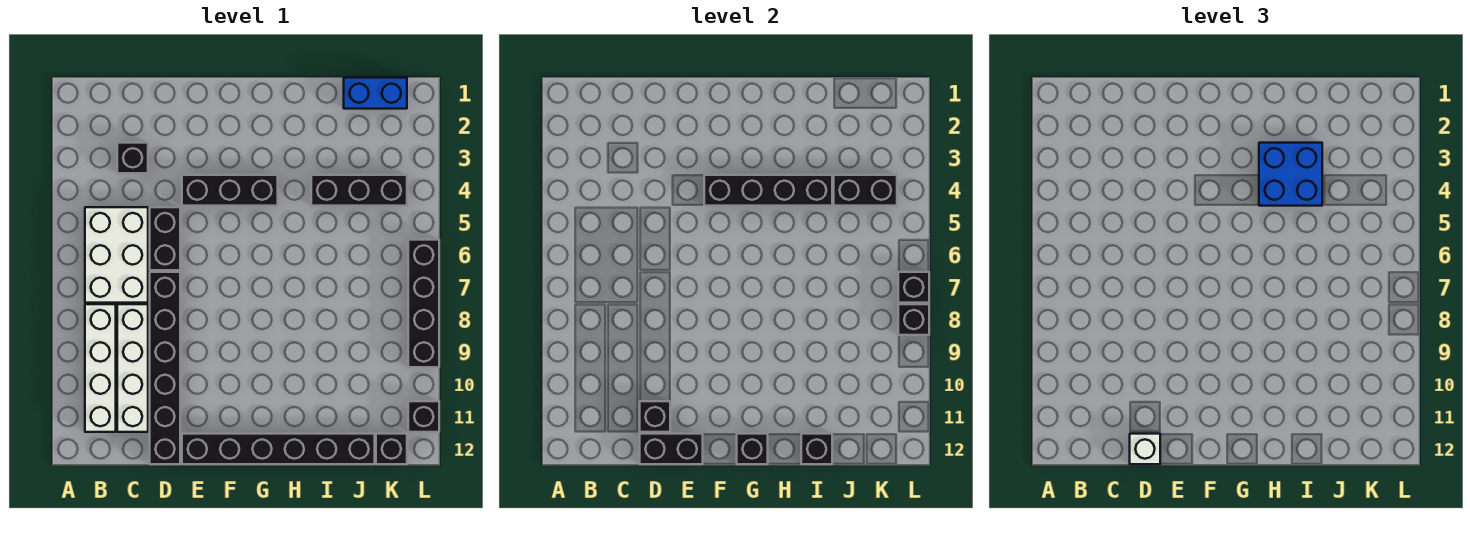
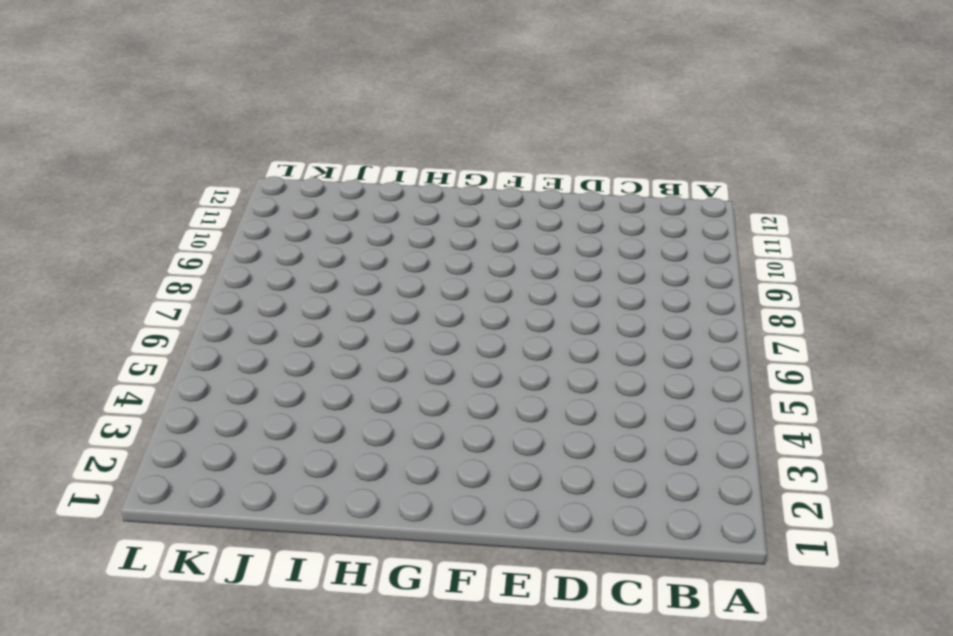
none -> white brick B5:C7 level 1
none -> white brick B8:B11 level 1
none -> black brick C3 level 1

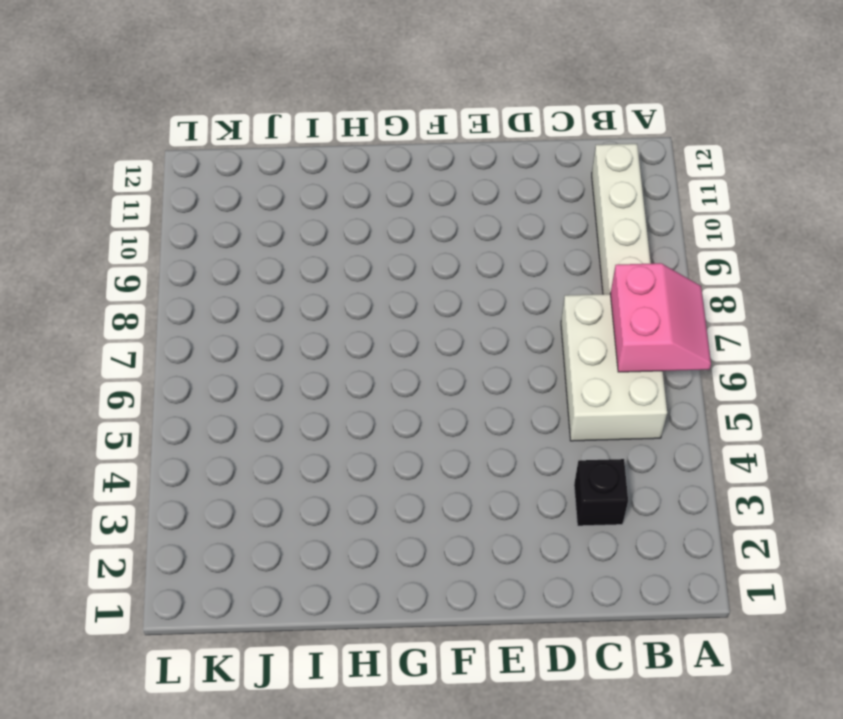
pink slope A6:B7 level 2 top B -> none
none -> white brick C8:C11 level 1
none -> black brick D5:D6 level 1
none -> black brick D7:D12 level 1

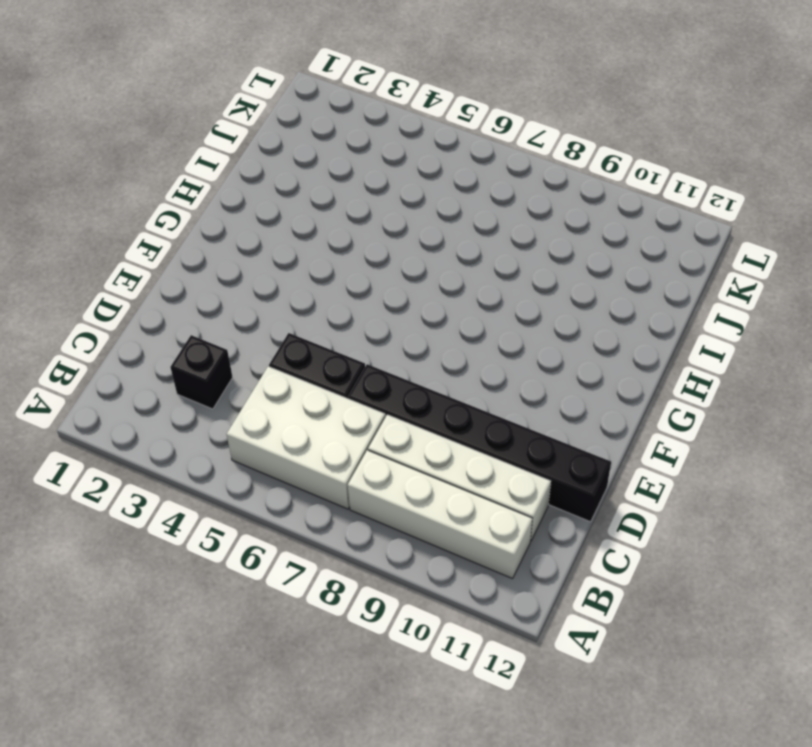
none -> black brick E4:G4 level 1
none -> black brick E12:J12 level 1
none -> black brick I4:K4 level 1

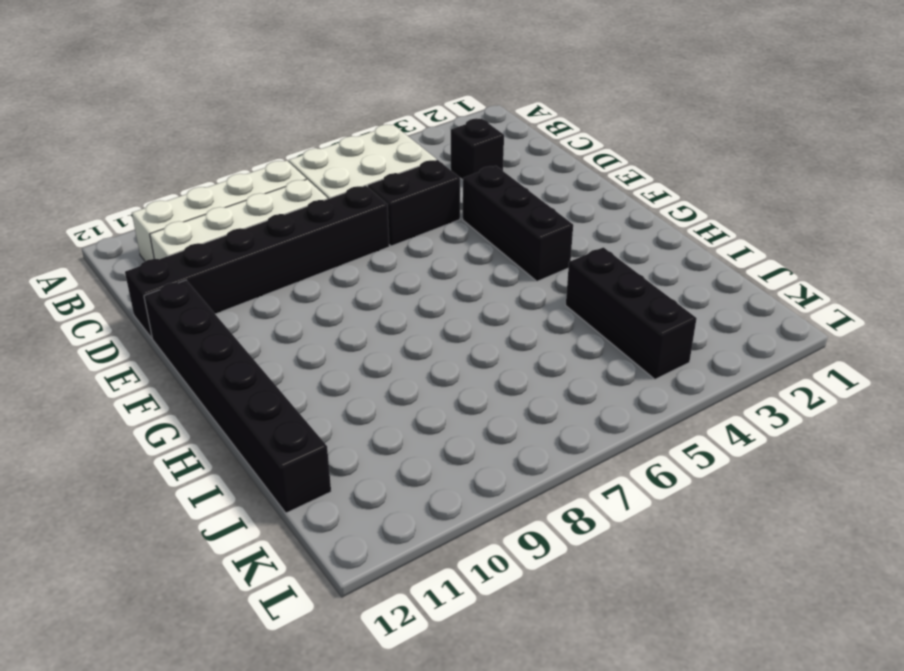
none -> blue brick J1:K1 level 1
none -> black brick K12 level 1
none -> black brick L6:L9 level 1

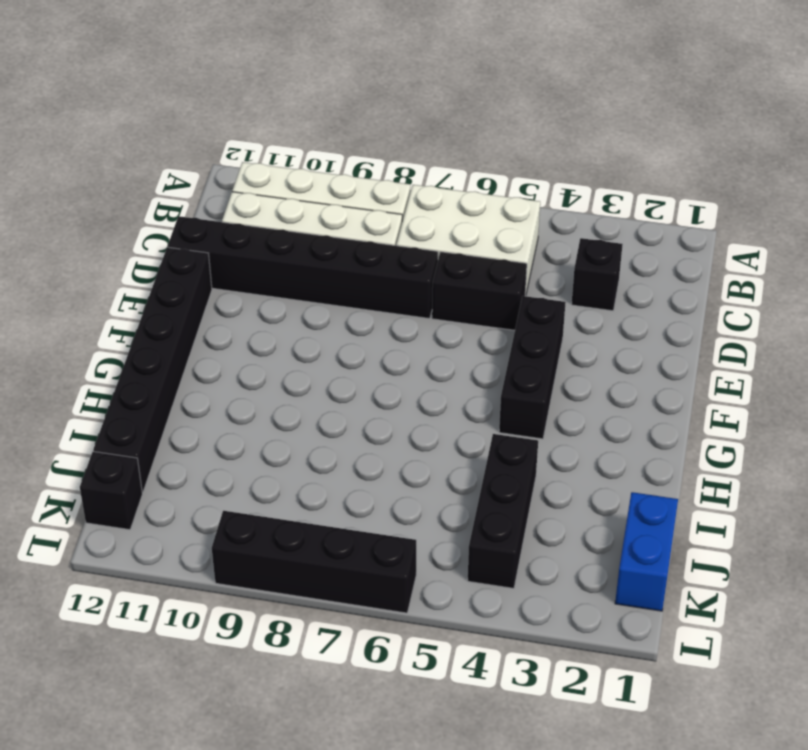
none -> black brick L11 level 1
none -> black brick D11 level 2
none -> black brick D12:E12 level 2

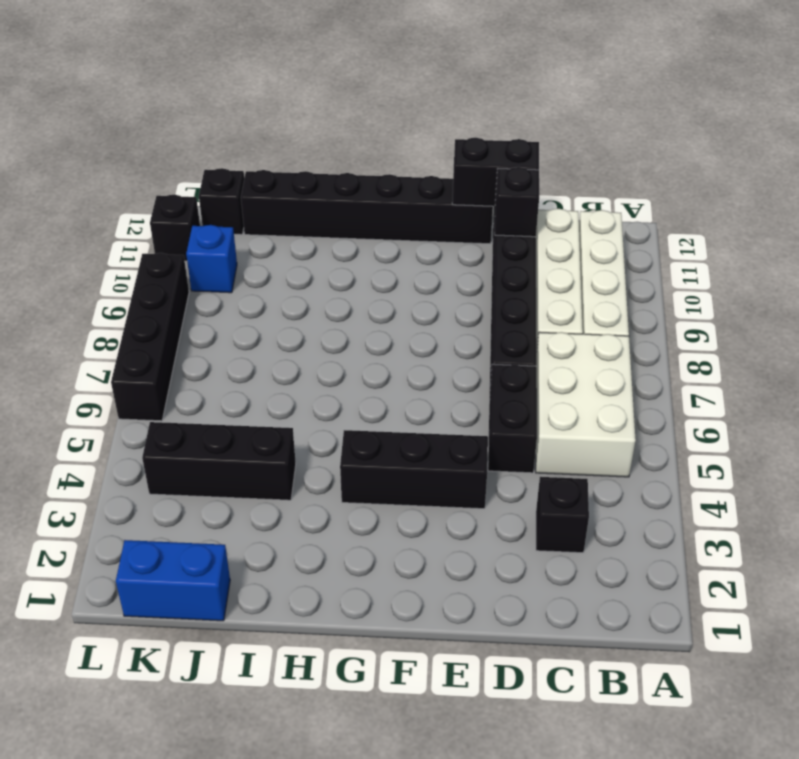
blue brick K10 level 1 -> none
none -> black brick F4:I4 level 2
none -> black brick G12 level 2
none -> black brick I12 level 2

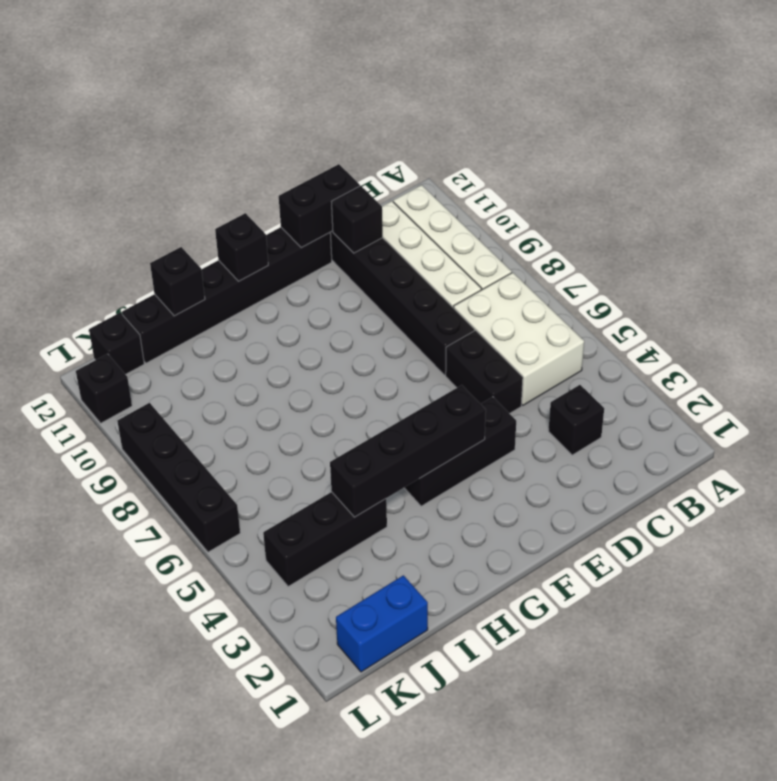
none -> black brick J4:K4 level 2
none -> black brick L7 level 2
none -> black brick L8 level 2

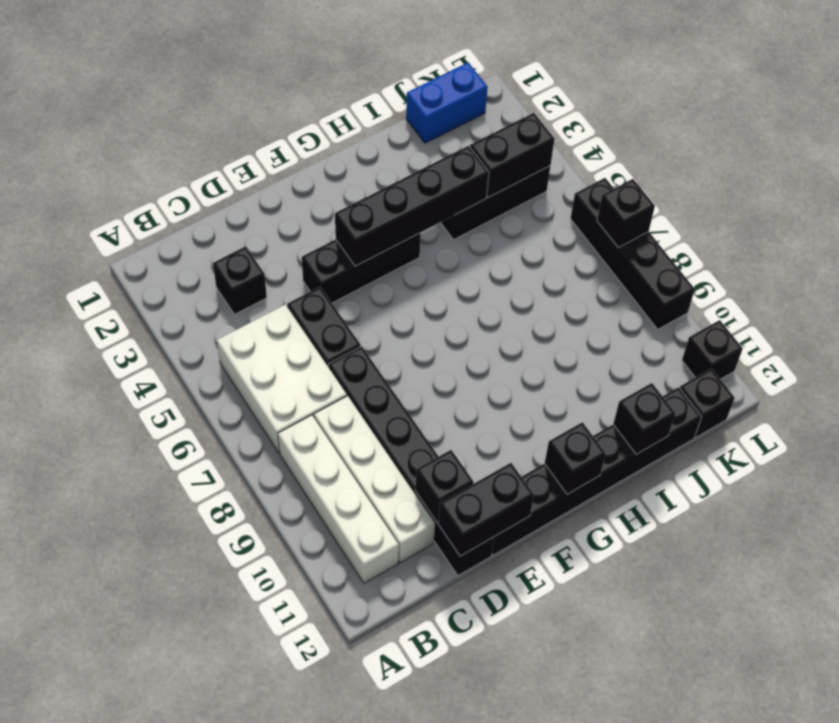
none -> black brick L8 level 2
none -> white brick D12 level 3
none -> blue brick H3:I4 level 3

